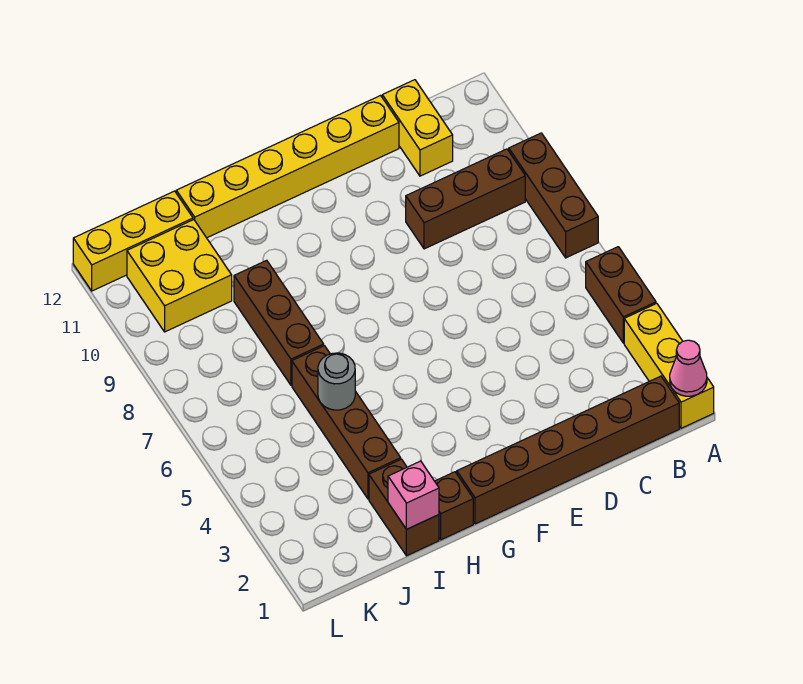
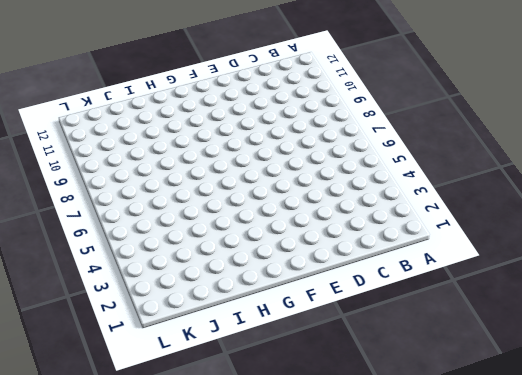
none -> yellow brick A1:A3 level 1
none -> brown brick A4:A5 level 1
none -> brown brick A7:A9 level 1

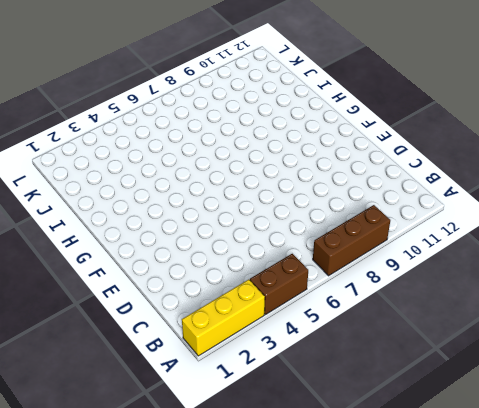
none -> brown brick B1:G1 level 1
none -> brown brick B9:D9 level 1
none -> yellow brick C11:C12 level 1

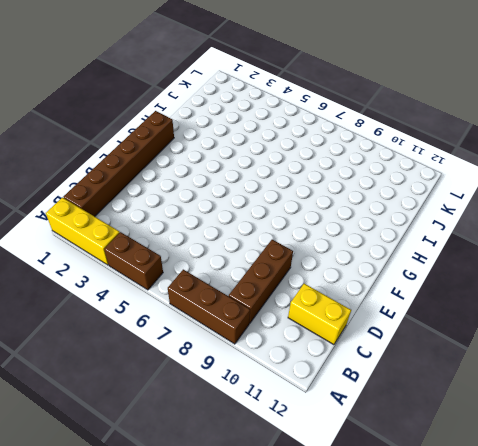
none -> yellow brick D12:I12 level 1
none -> brown brick H1 level 1
none -> brown brick I1:I2 level 1

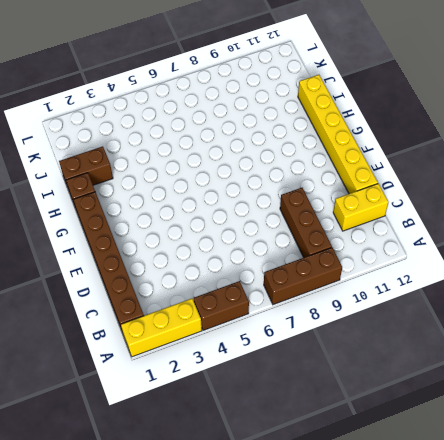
none -> brown brick I3:I6 level 1
none -> brown brick I7:I9 level 1
none -> yellow brick J10:K11 level 1

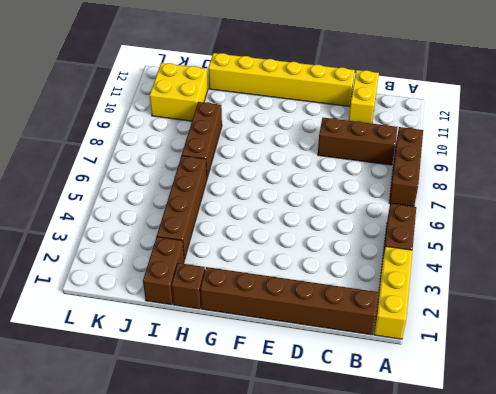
none -> yellow brick J12:L12 level 1
none -> pink cone A1 level 2
none -> pink brick I1 level 2

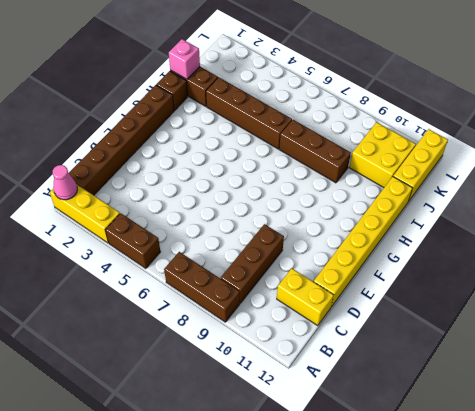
none -> grey round brick I5 level 2

